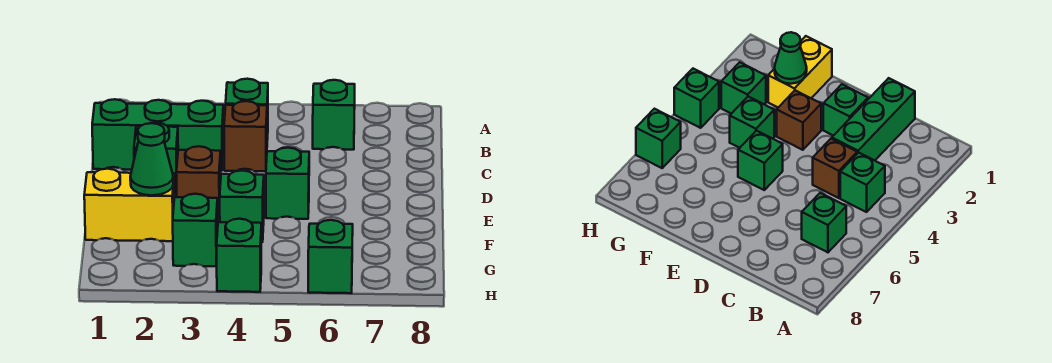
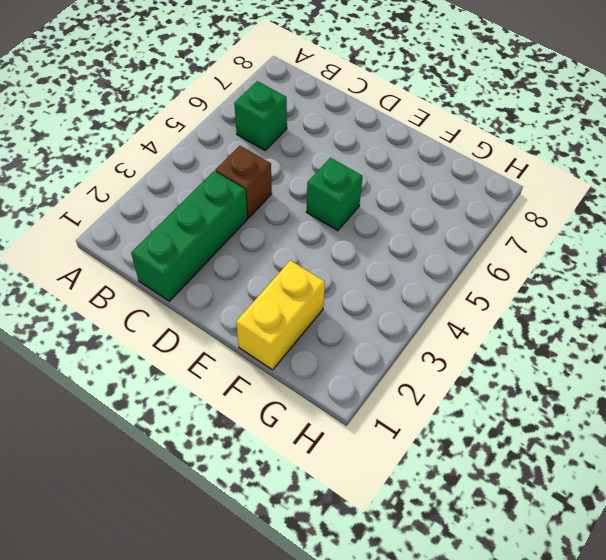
none -> green brick B4 level 1
none -> green brick D2 level 1
none -> brown brick E3 level 1

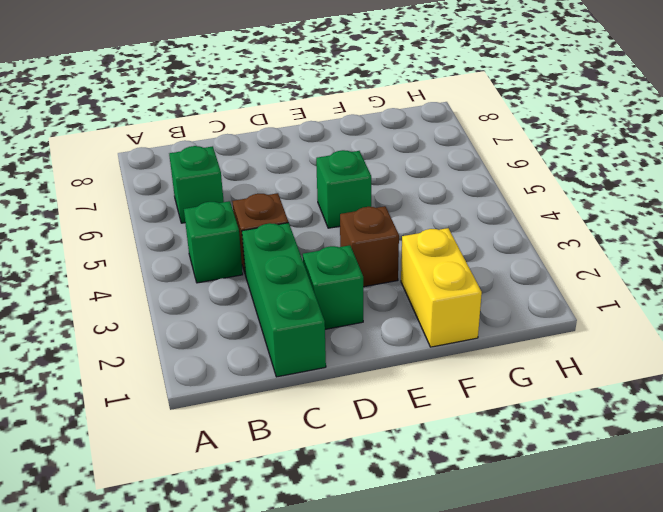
none -> green brick F4 level 1
none -> green brick G3 level 1
none -> green brick H4 level 1

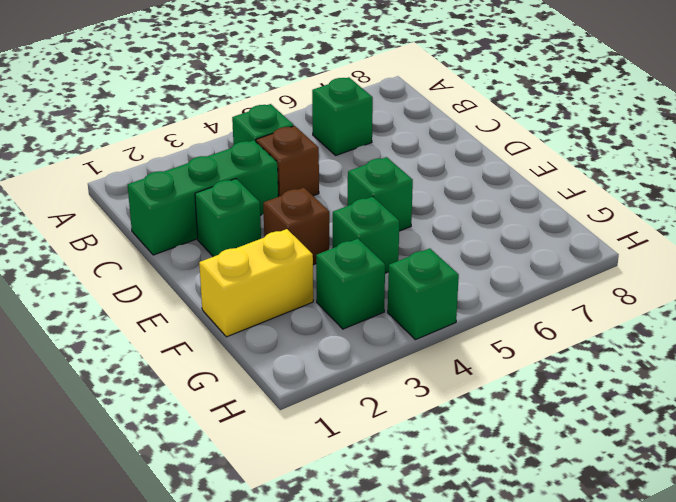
none -> green brick H6 level 1
none -> green cone F2 level 2

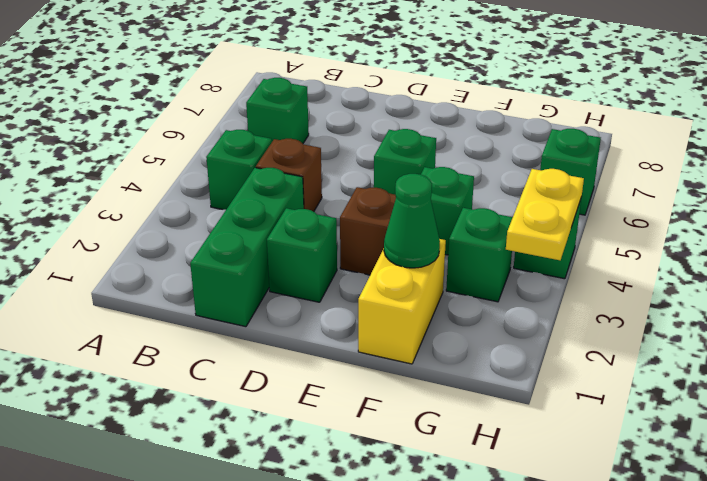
yellow plate H3:H4 level 2 -> none

